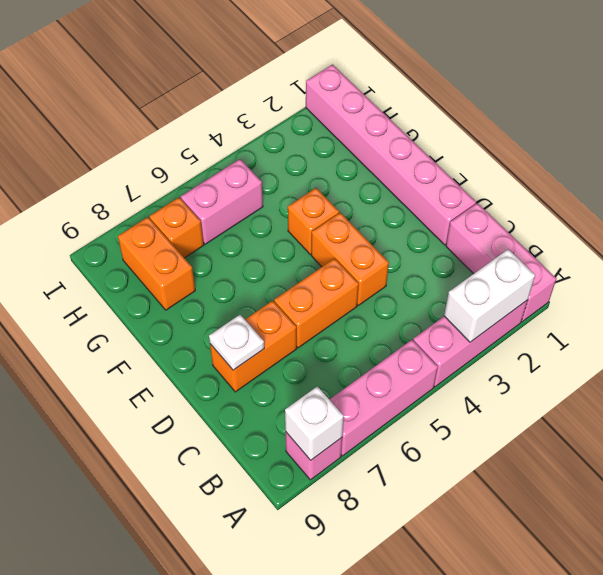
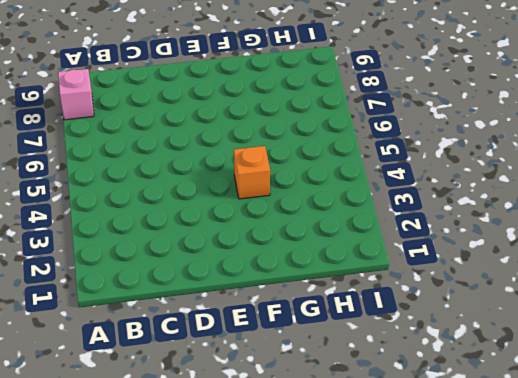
none -> pink brick A1:C1 level 1
none -> pink brick A2:A4 level 1
none -> pink brick A5:A7 level 1

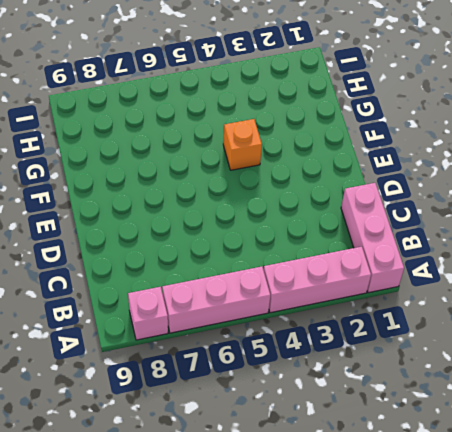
none -> pink brick D1:I1 level 1
none -> orange brick D4:E4 level 1
none -> orange brick D5:D6 level 1

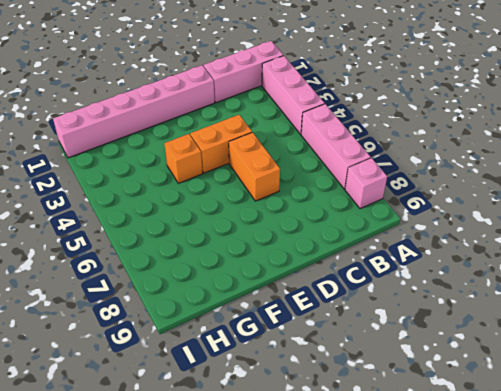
none -> orange brick D7:D8 level 1
none -> orange brick G8:H8 level 1
none -> pink brick H5:H6 level 1

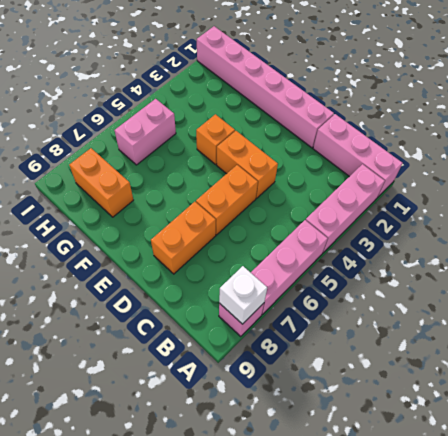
none -> orange brick H7 level 1
none -> white brick A2:A3 level 2
none -> white plate D8 level 2

